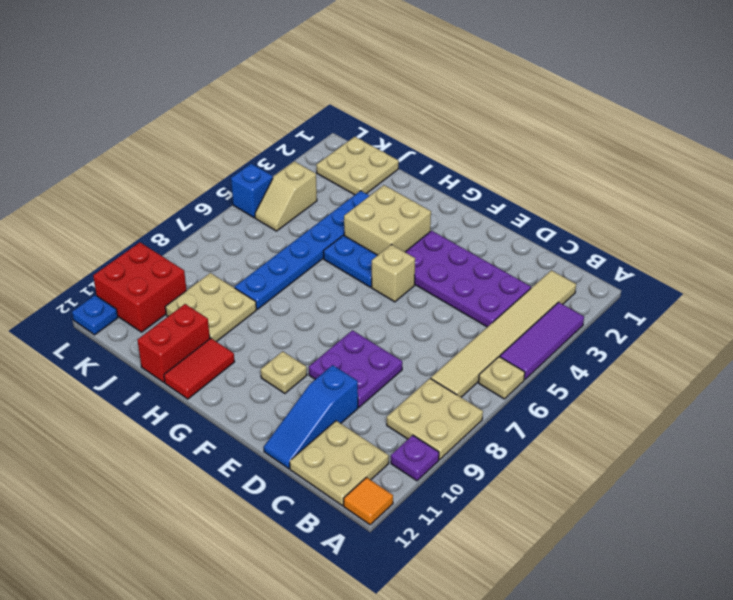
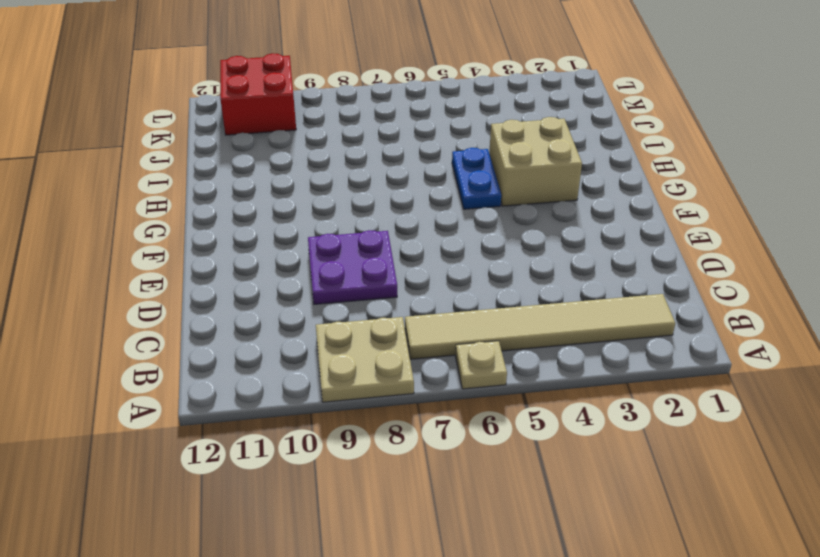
none -> purple tile A3:A5 level 1
none -> purple plate A10 level 1
none -> orange tile A12 level 1

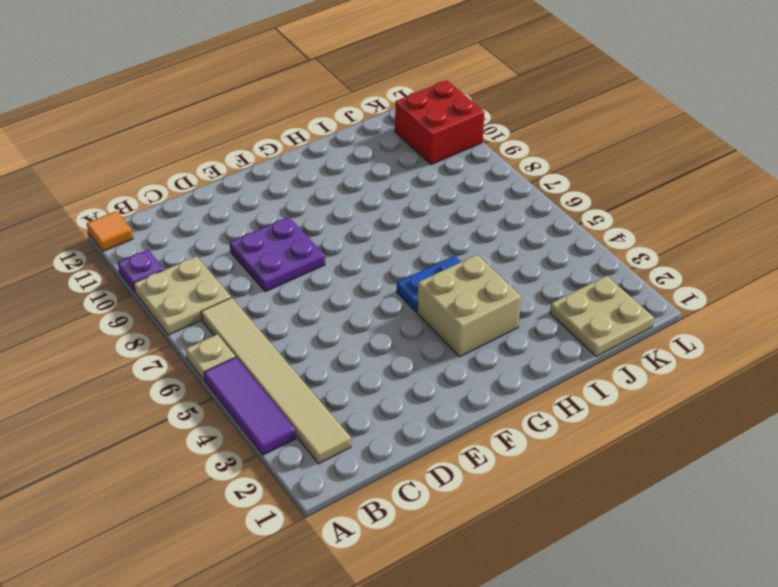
none -> tan plate B11:C12 level 1
none -> purple plate C3:F4 level 1
none -> blue slope D10:D12 level 1 top 10

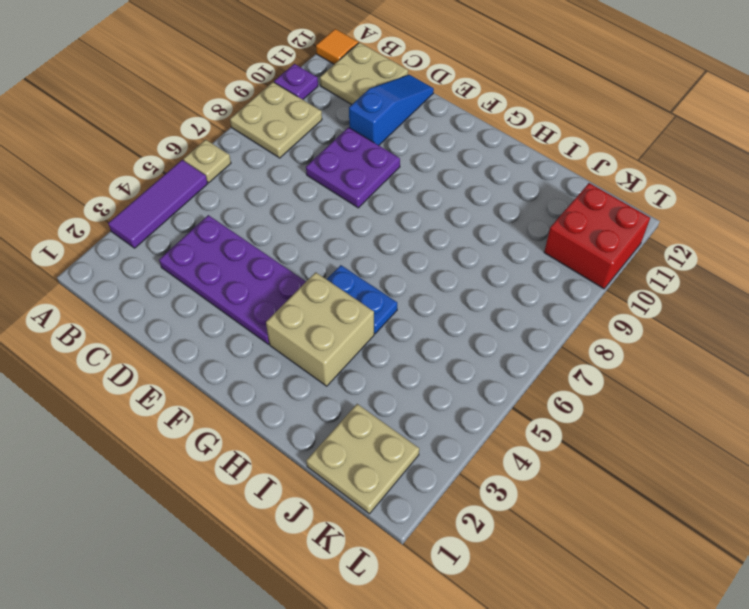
none -> tan tile B2:B7 level 1
none -> tan brick F5 level 1
none -> tan plate F10 level 1

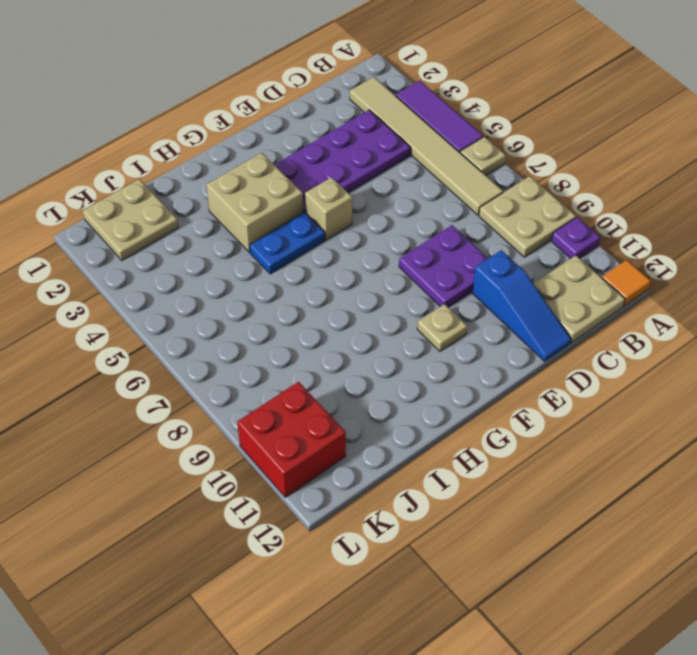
none -> red tile H11:H12 level 1
none -> blue plate I3:I8 level 1
none -> tan plate I9:J10 level 1

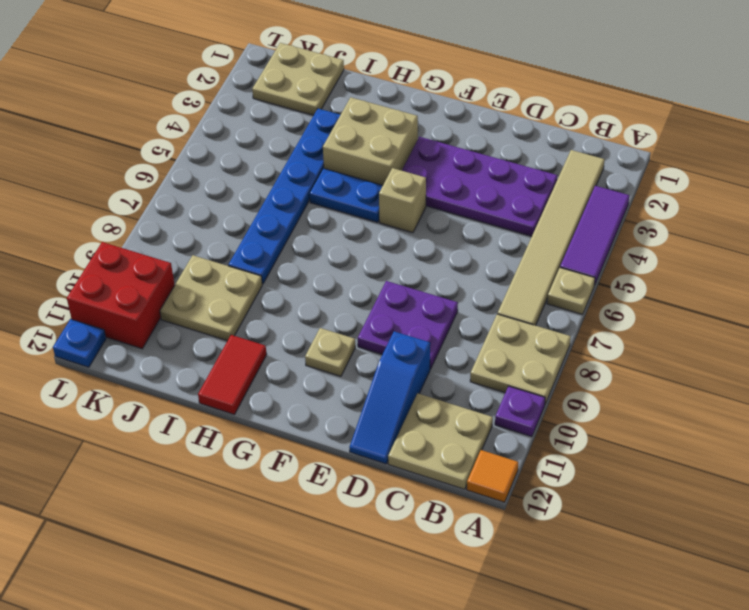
none -> red brick I11:I12 level 1
none -> tan slope K4:K5 level 1 top 4
none -> blue brick L5 level 1

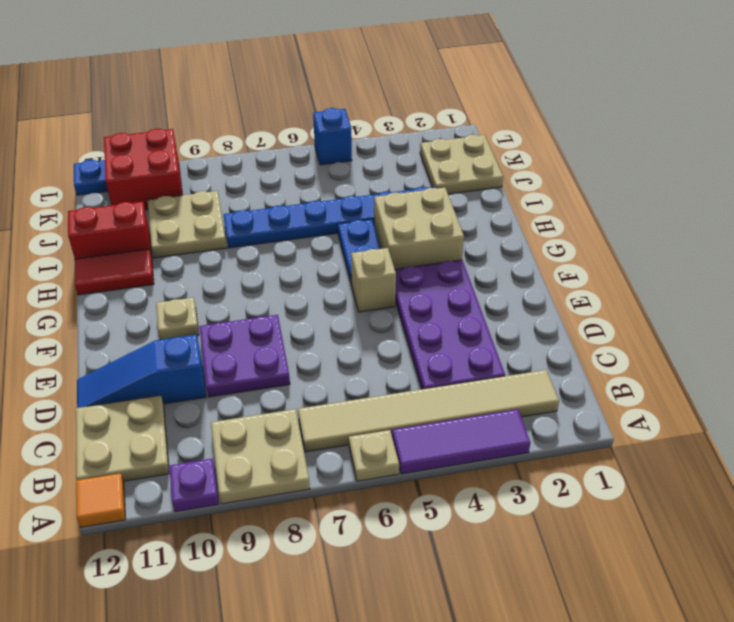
none -> tan slope K4:K5 level 1 top 4

